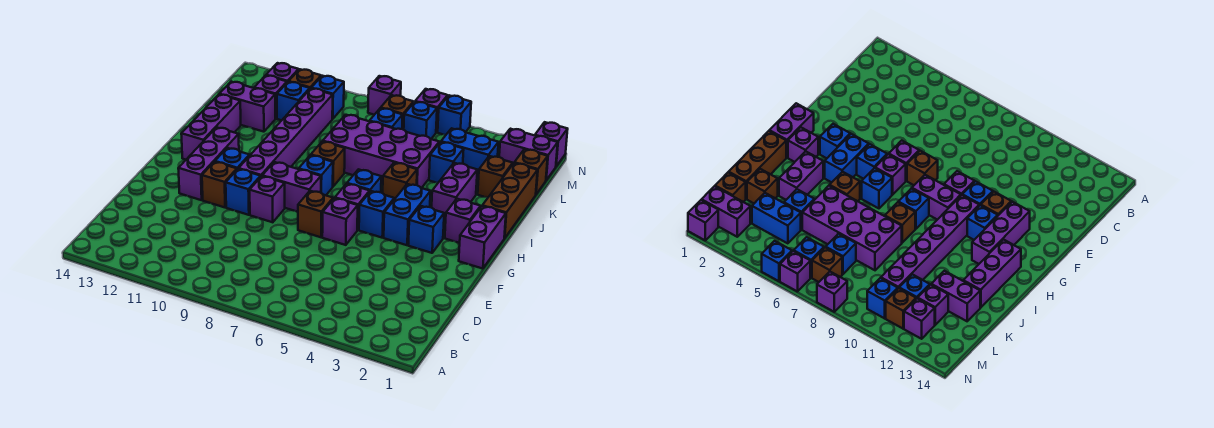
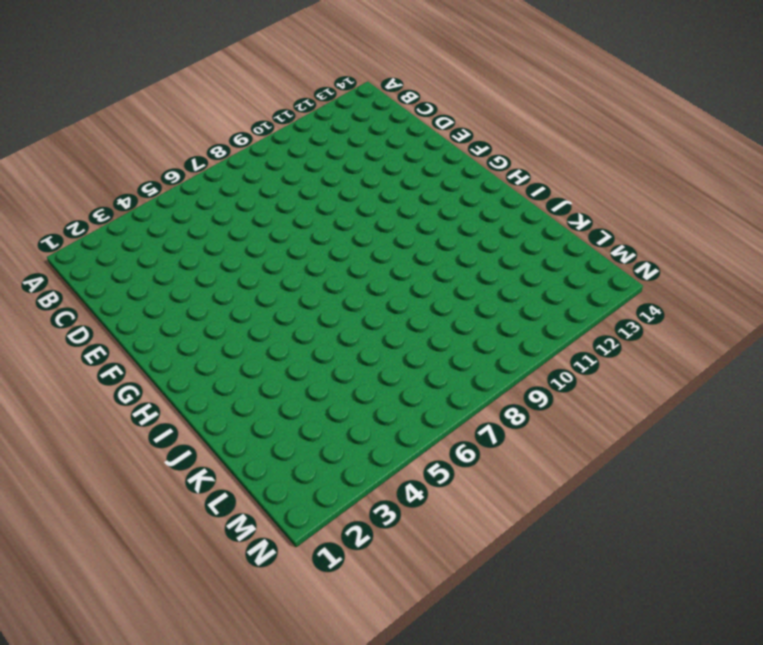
none -> purple brick F6 level 1
none -> brown brick F7 level 1
none -> purple brick F9 level 1
none -> blue brick F10 level 1

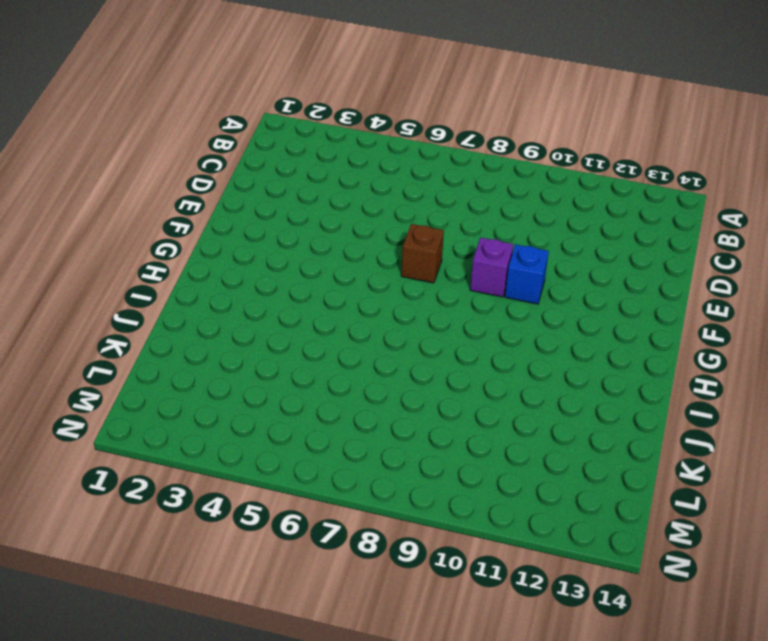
none -> purple brick F6 level 1
none -> brown brick F11 level 1
none -> purple brick F12:H12 level 1
none -> purple brick G1:H1 level 1

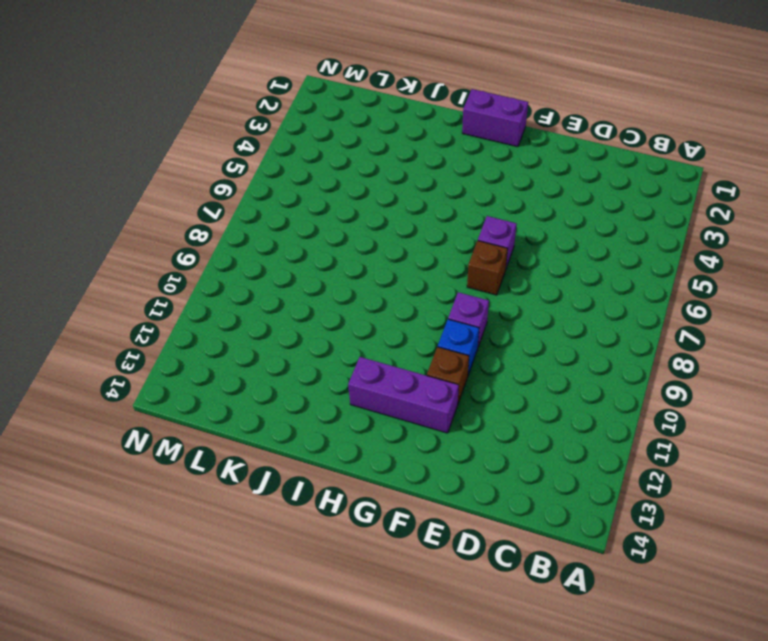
none -> blue brick G3 level 1
none -> blue brick G4:H4 level 1
none -> blue brick G5 level 1
none -> purple brick G6 level 1

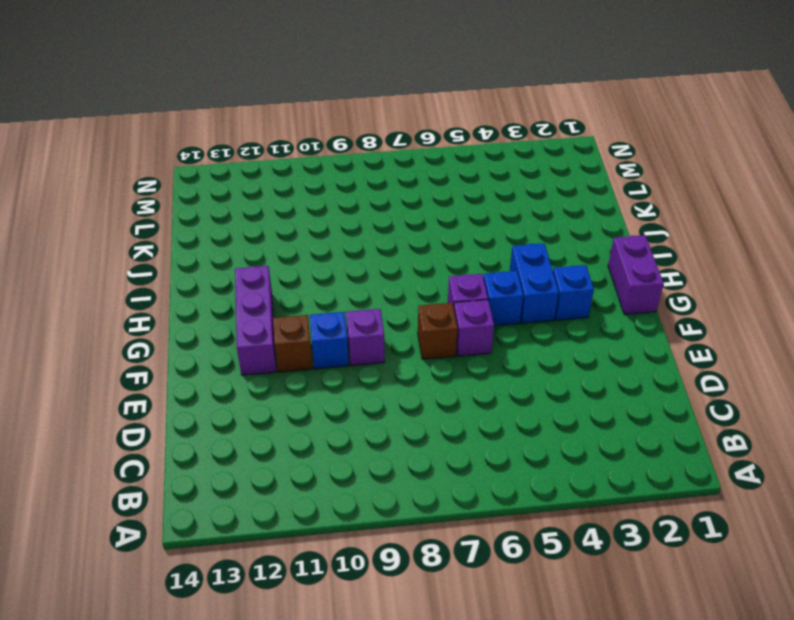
none -> purple brick G8:G9 level 1
none -> purple brick G10:L10 level 1
none -> blue brick G11 level 1
none -> purple brick H2 level 1

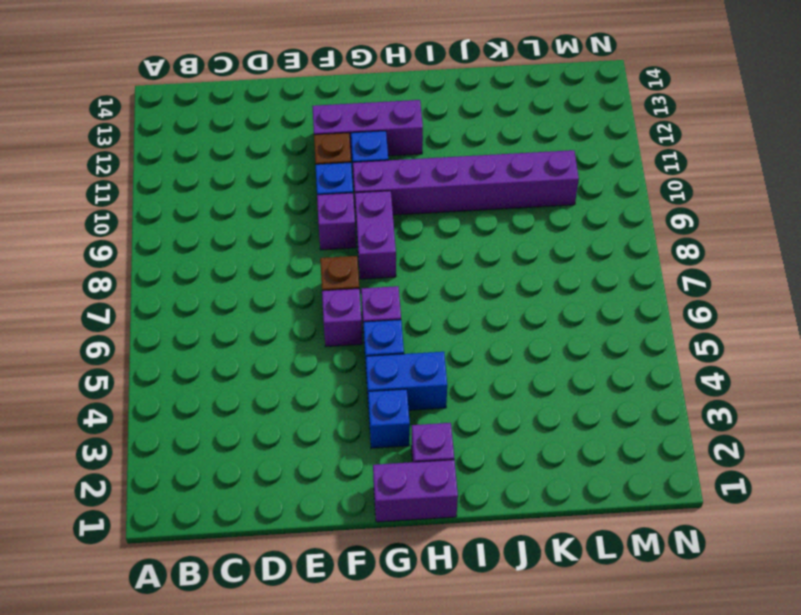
none -> blue brick H6 level 1
none -> blue brick H8 level 1
none -> purple brick H13:J13 level 1
none -> brown brick I1:K1 level 1

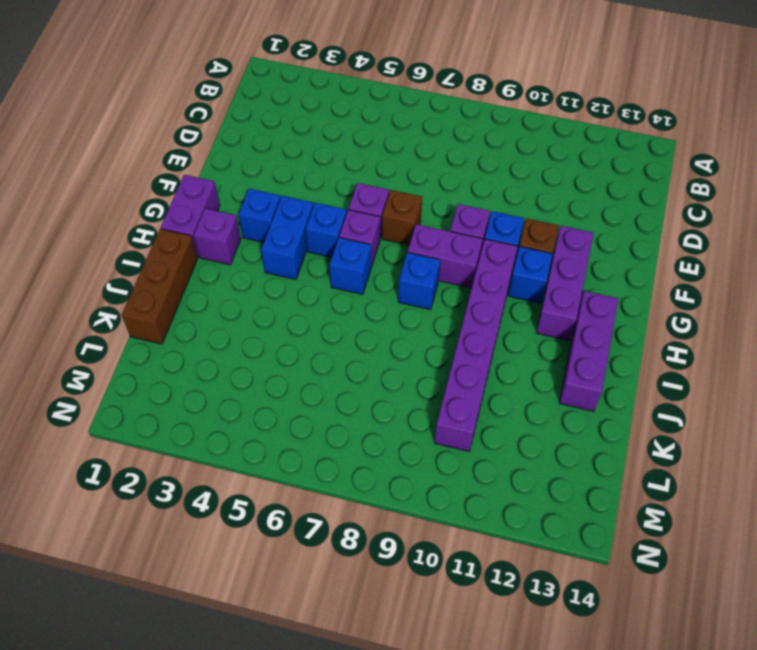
none -> purple brick I3:J3 level 1
none -> brown brick I5 level 1
none -> brown brick I8 level 1
none -> purple brick J5:K8 level 1

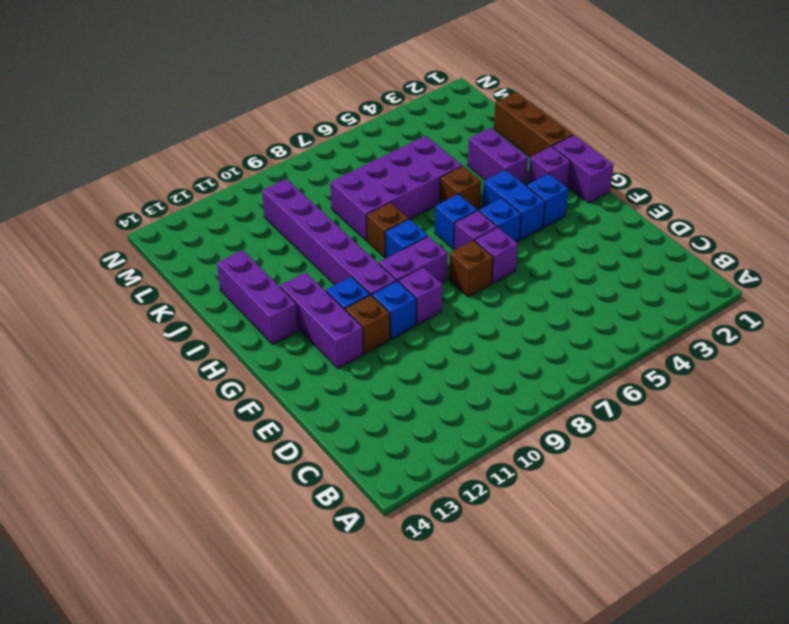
none -> brown brick K2 level 1
none -> blue brick K4 level 1
none -> purple brick K12:K13 level 1
none -> brown brick L1 level 1

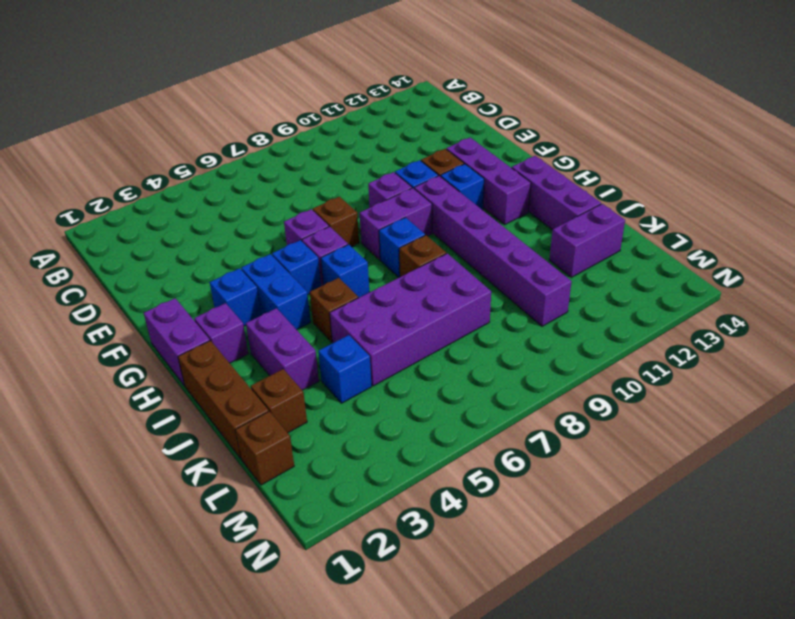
none -> blue brick L3:L4 level 1
none -> blue brick L7 level 1
none -> blue brick L11 level 1
none -> purple brick L12 level 1

